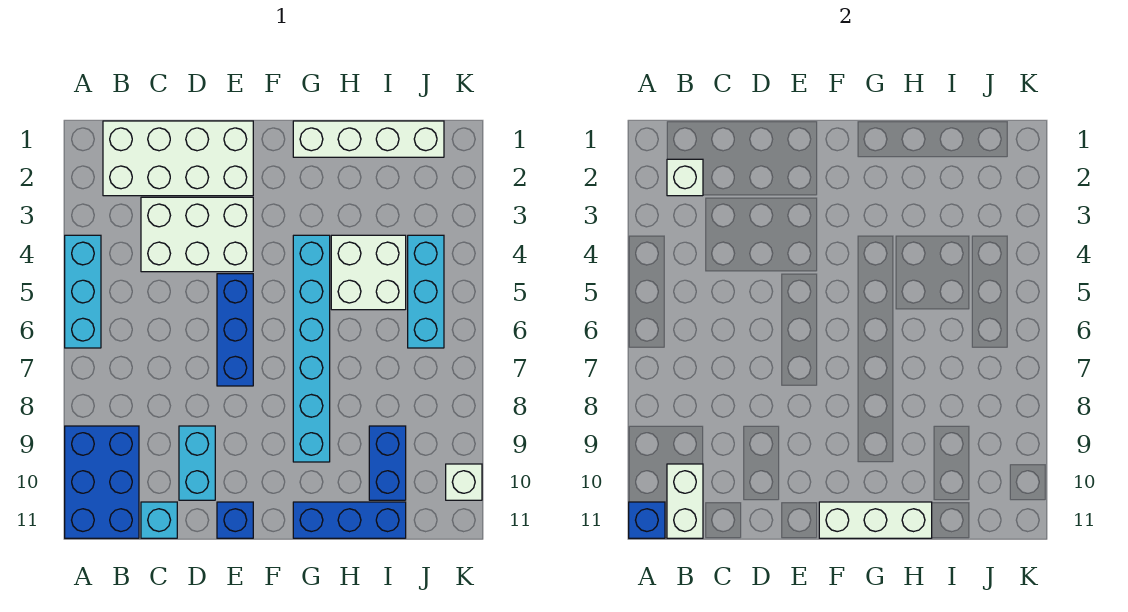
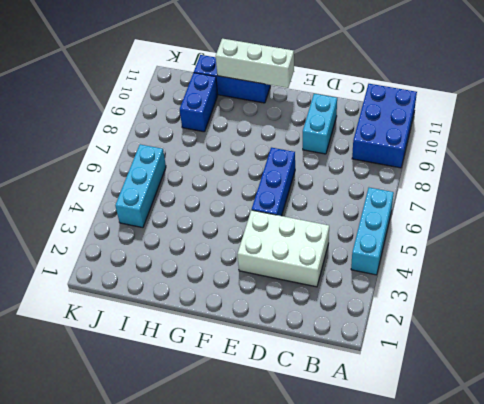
none -> white brick B1:E2 level 1
none -> cyan brick C11 level 1
none -> blue brick E11 level 1

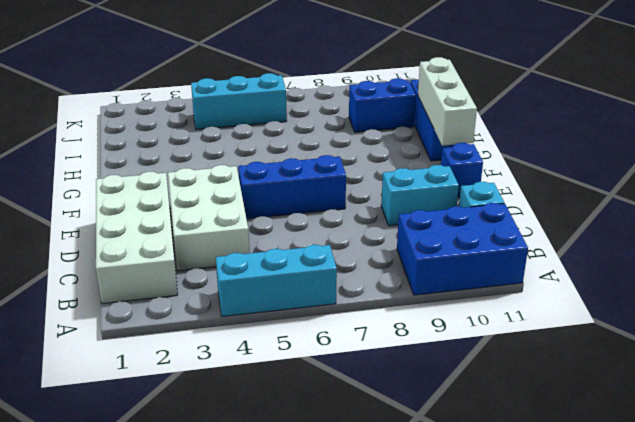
none -> white brick G1:J1 level 1
none -> cyan brick G4:G9 level 1
none -> white brick H4:I5 level 1

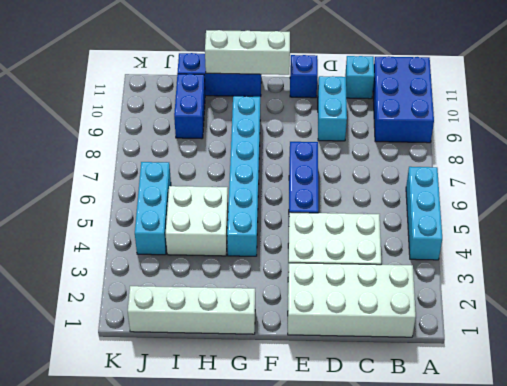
none -> white brick K10 level 1
none -> blue brick A11 level 2
none -> white brick B2 level 2

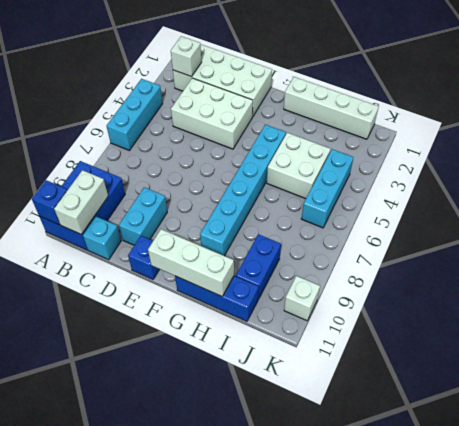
none -> blue brick E5:E7 level 1

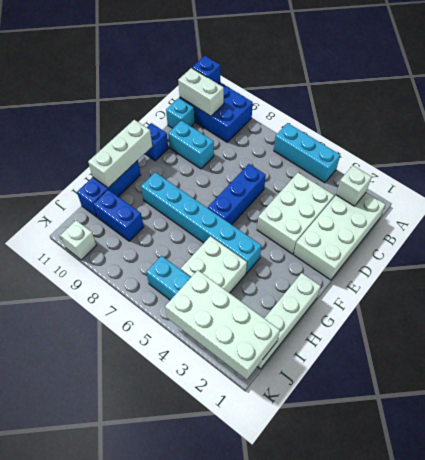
blue brick D6:F6 level 1 -> blue brick E5:E7 level 1
white brick J1:K4 level 2 -> none

